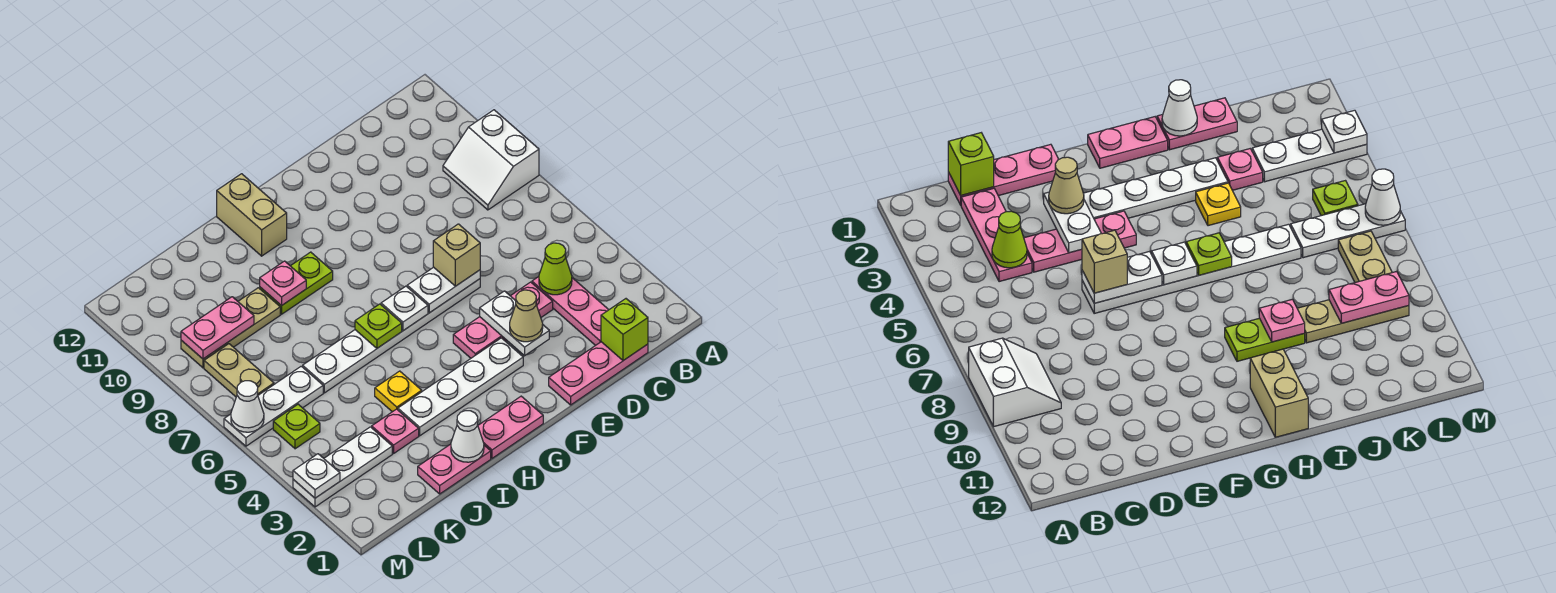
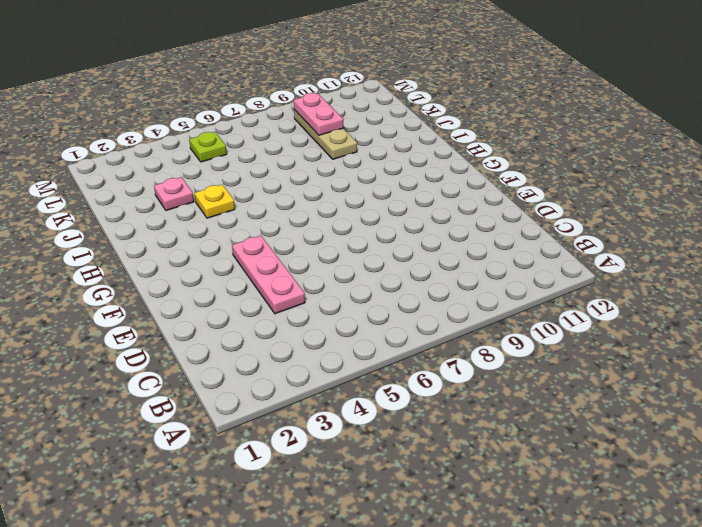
none -> white slope A8:B9 level 1 top A
none -> pink plate C1:E1 level 1
none -> pink plate C2:C4 level 1
none -> white plate E6:J6 level 1

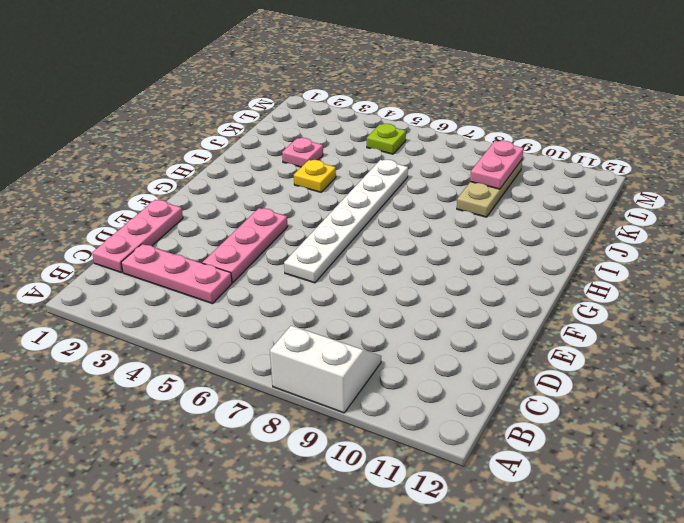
none -> white plate F3:I3 level 1
none -> pink plate G1:H1 level 1
none -> lime plate H9:I9 level 1
none -> tan brick H11:H12 level 1

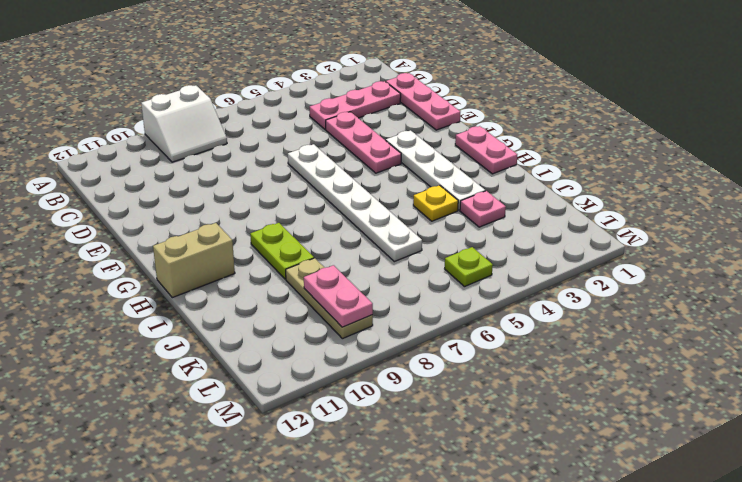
none -> pink plate I1:J1 level 1
none -> white plate K3:M3 level 1
none -> white plate K6:M6 level 1
none -> tan plate L7:L8 level 1

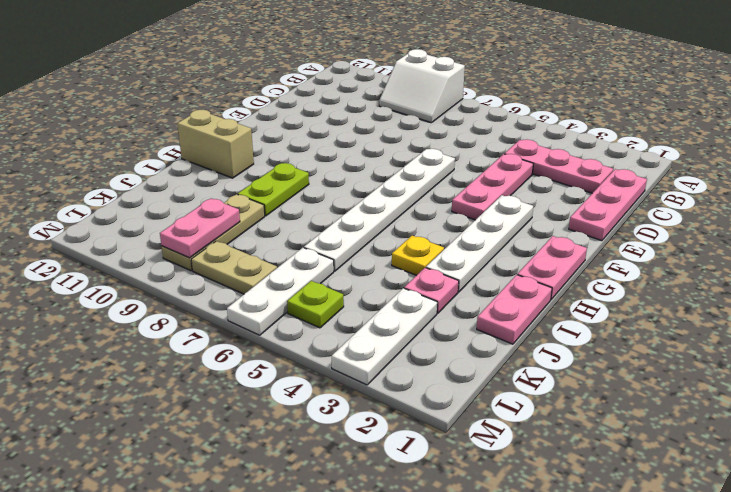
none -> lime brick C1 level 2
none -> lime cone C4 level 2
none -> white plate E3:E4 level 2
none -> white plate E6:F6 level 2

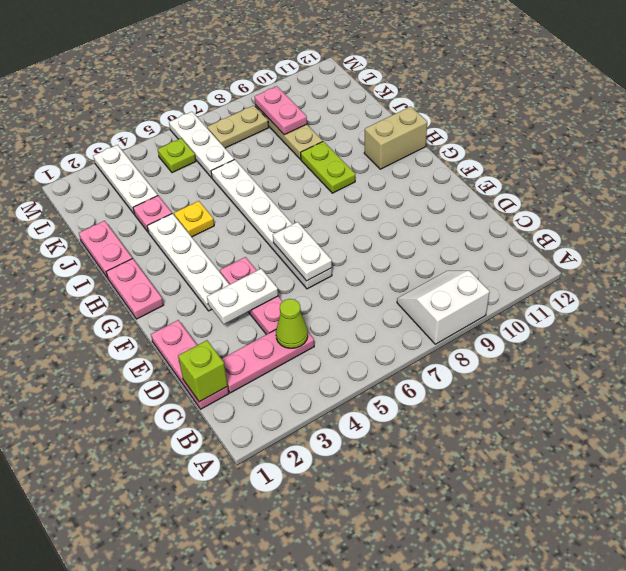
none -> white plate G6 level 2
none -> lime plate H6 level 2
none -> white cone I1 level 2
none -> pink plate I9 level 2

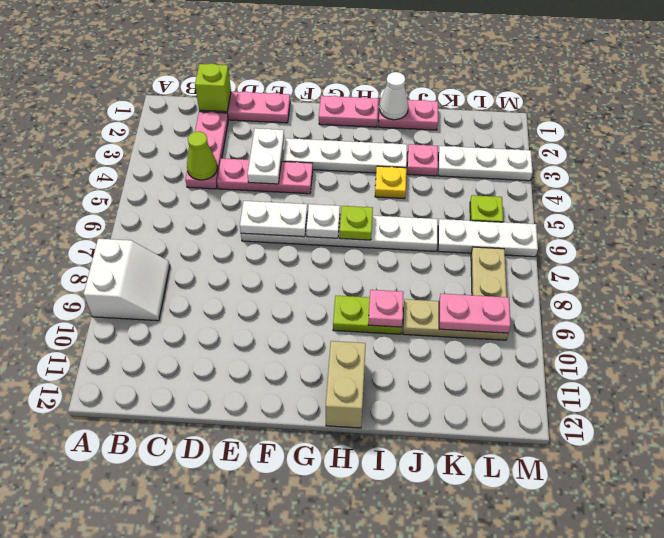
none -> white plate M3 level 2
none -> white cone M6 level 2
none -> tan cone E3 level 3
none -> tan brick E6 level 3

